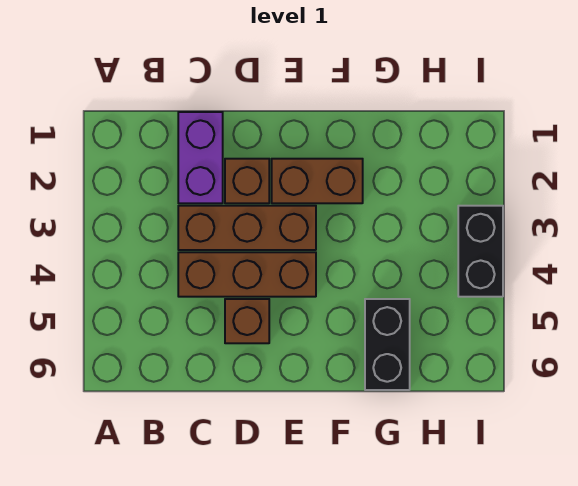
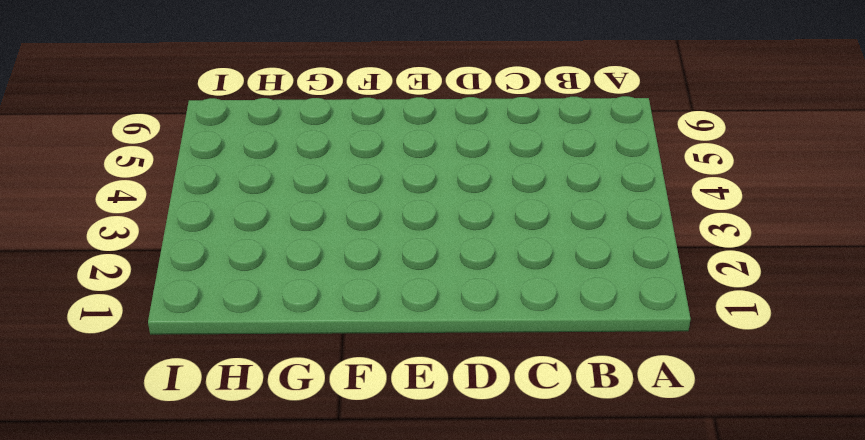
none -> purple brick C1:C2 level 1
none -> brown brick C3:E3 level 1

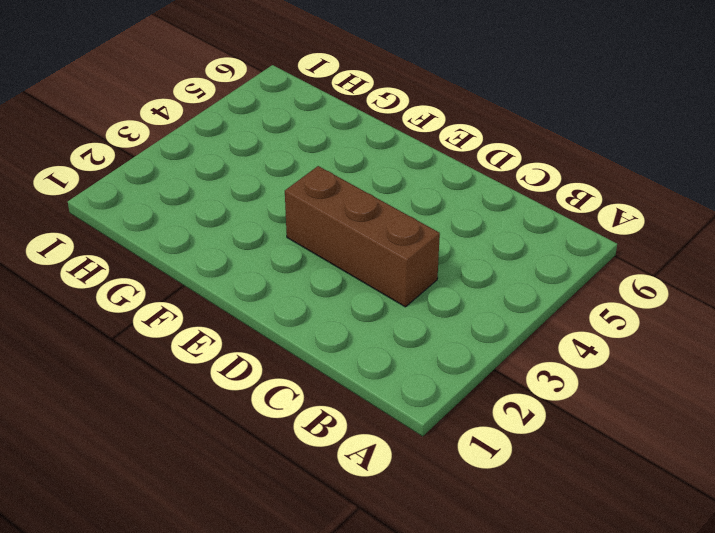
none -> purple brick C1:C2 level 1
none -> brown brick C4:E4 level 1

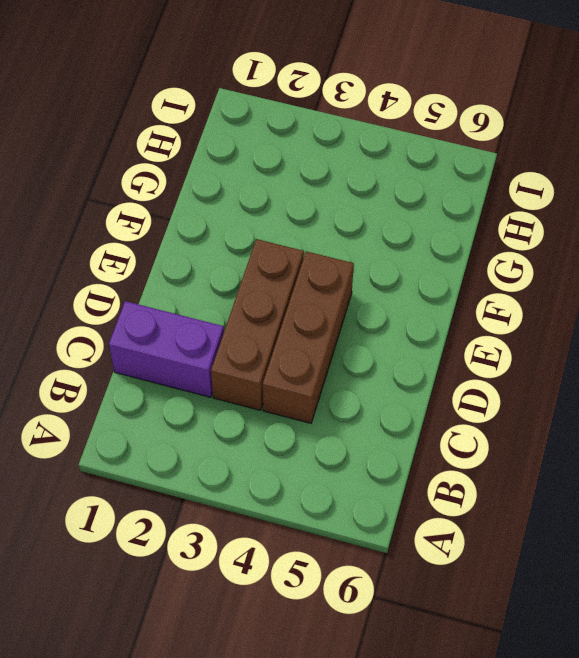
none -> brown brick D2 level 1
none -> brown brick D5 level 1

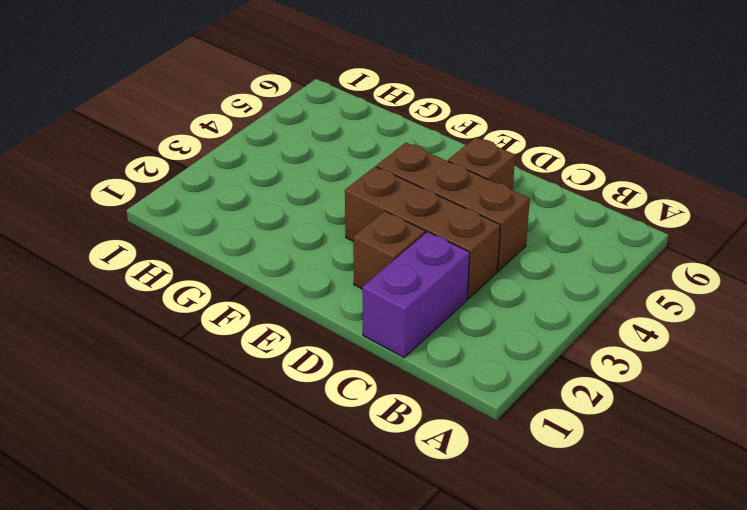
none -> brown brick E2:F2 level 1
none -> black brick G5:G6 level 1

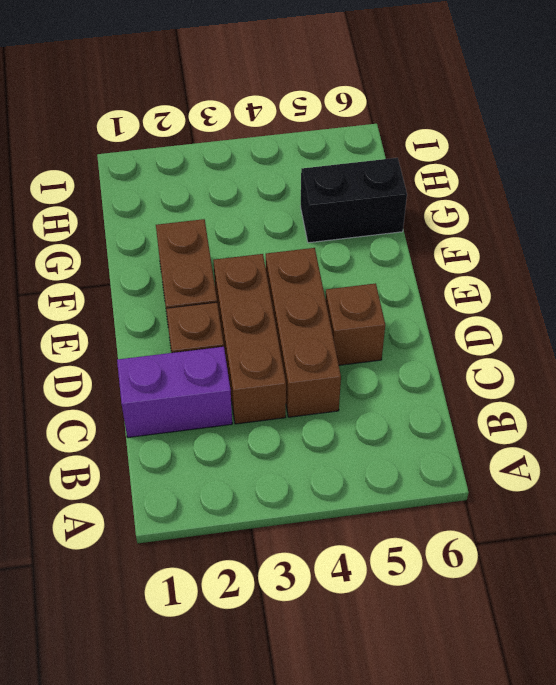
none -> black brick I3:I4 level 1

